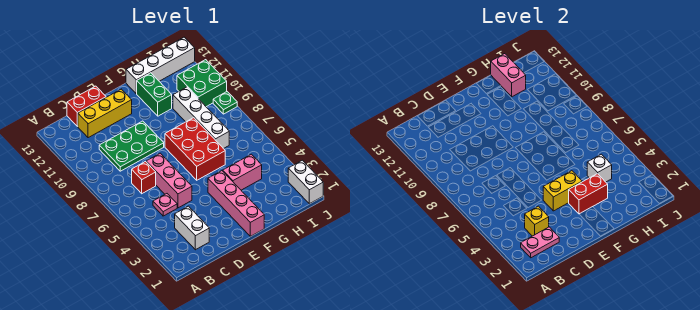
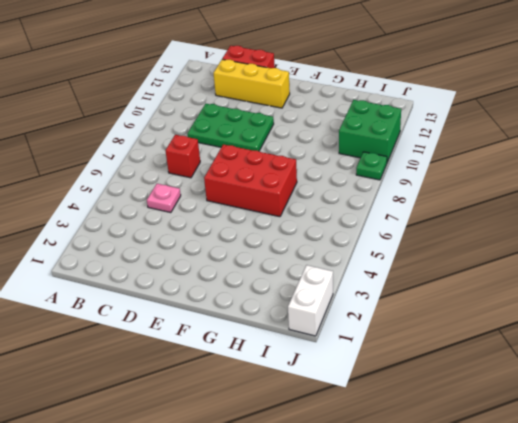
red brick E6:G7 level 1 -> red brick F6:G8 level 1
none -> white brick C2:C3 level 1
none -> pink brick D5:D7 level 1
none -> pink brick F1:F4 level 1

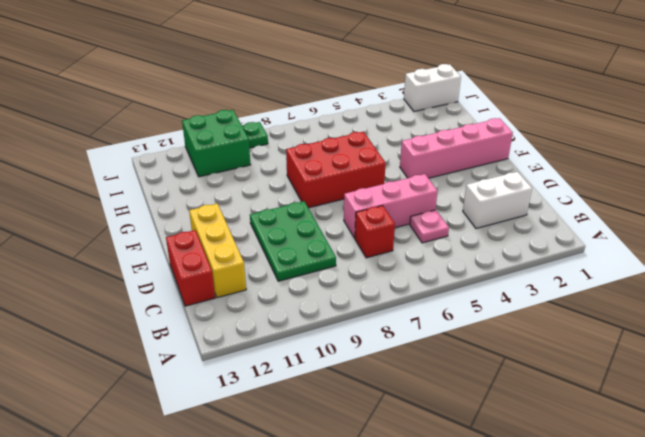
none -> pink brick G4:H4 level 1
none -> green brick G11:G12 level 1
none -> white brick G13:J13 level 1

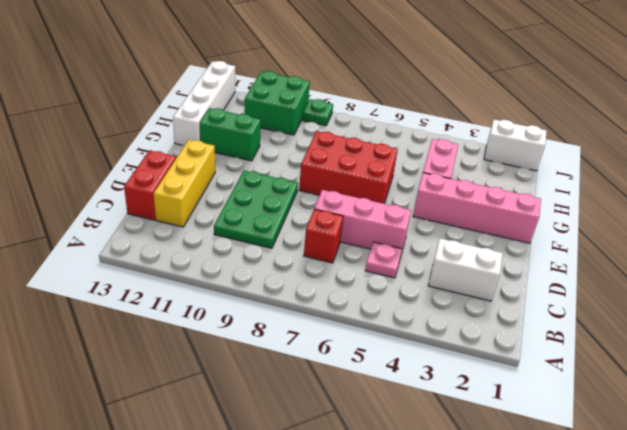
none -> white brick H7:H10 level 1
none -> pink plate B2:C2 level 2
none -> yellow brick C3 level 2

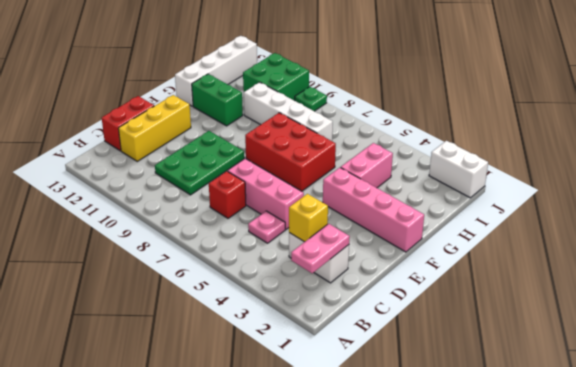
none -> yellow brick E4:F4 level 2
none -> red brick F3:G3 level 2
none -> white brick H4 level 2

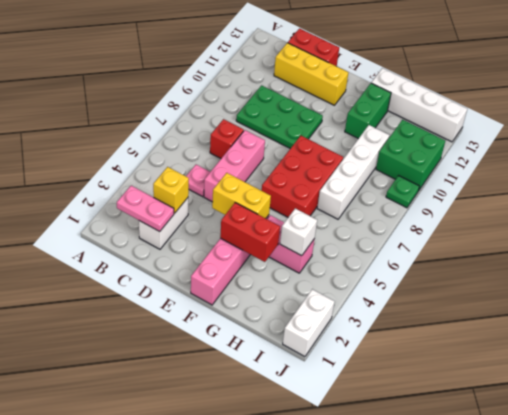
none -> pink brick H12:H13 level 2

